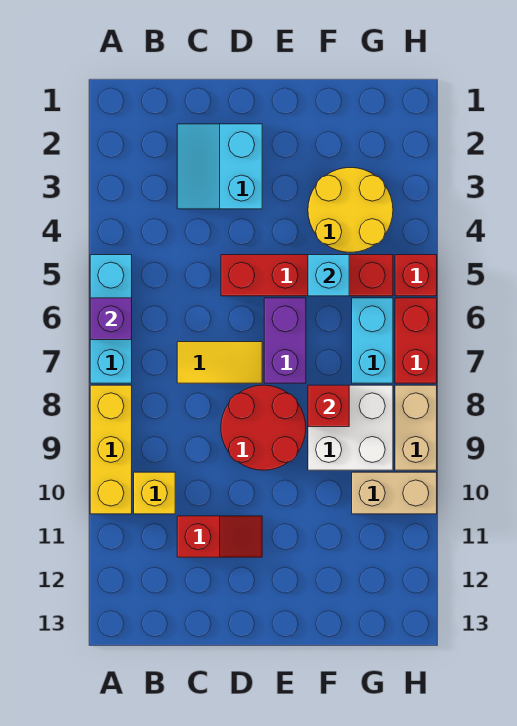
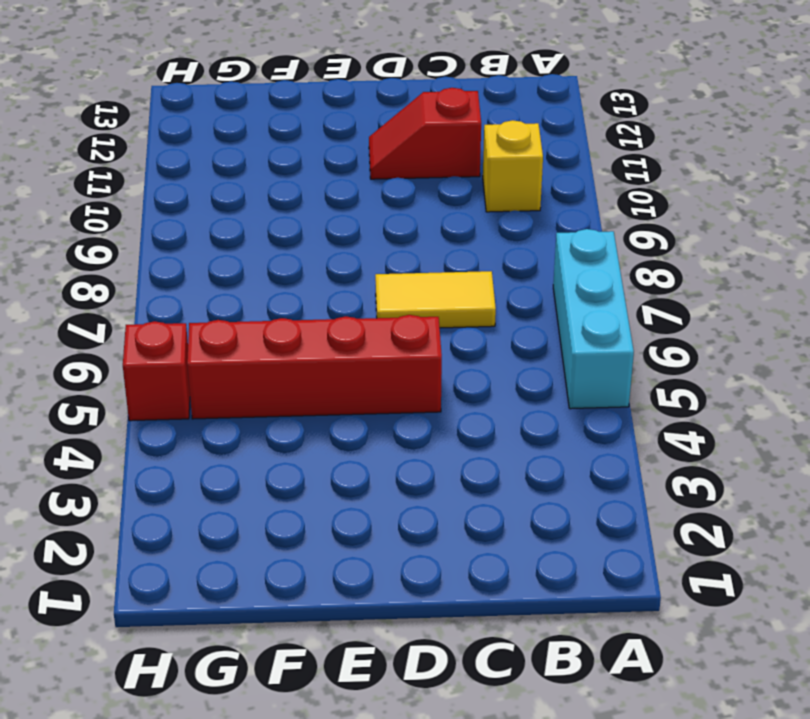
none -> yellow brick A8:A10 level 1
none -> cyan slope C2:D3 level 1 top D
none -> red round brick D8:E9 level 1

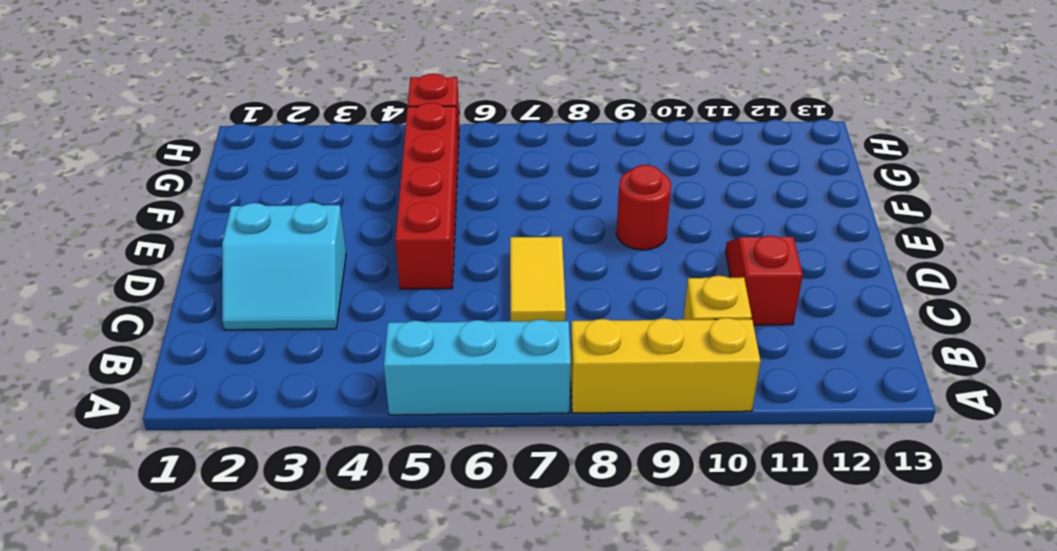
red round brick E9 level 1 -> red round brick D8:E9 level 1
none -> purple brick E6:E7 level 1
none -> yellow round brick F3:G4 level 1
none -> white brick F8:G9 level 1

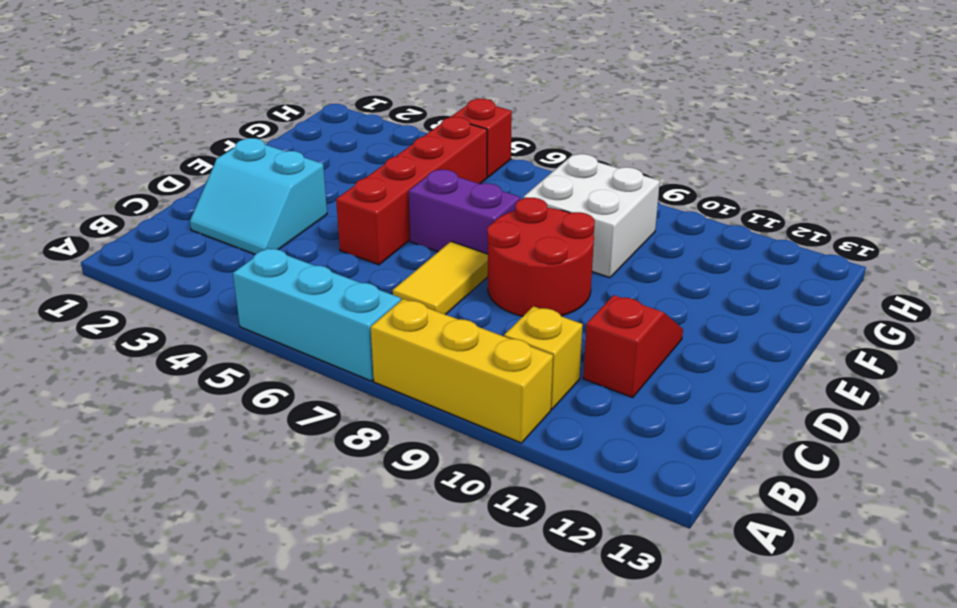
none -> yellow round brick F3:G4 level 1
none -> cyan brick G6:G7 level 1
none -> tan brick G10:H10 level 1

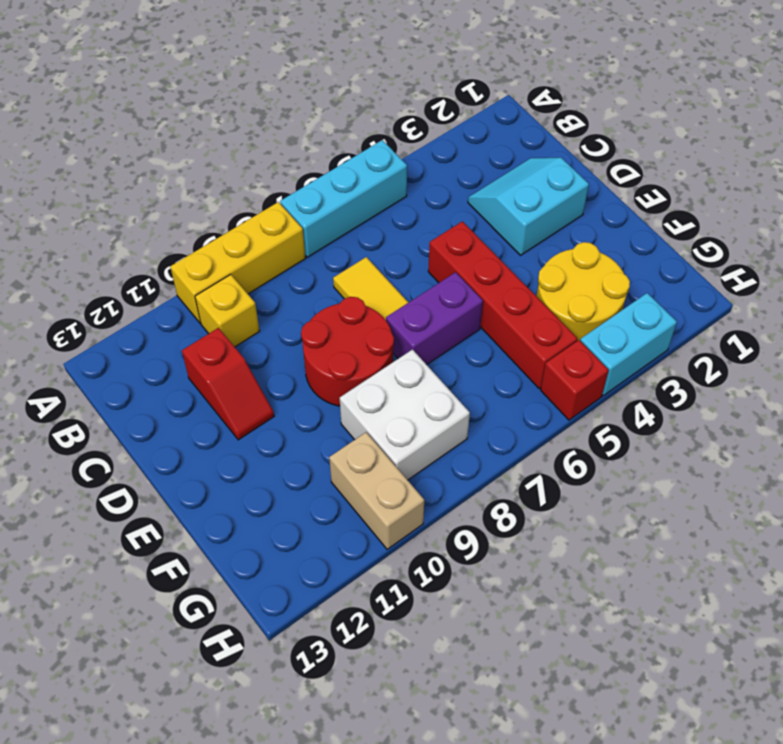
cyan brick H3:H4 level 1 -> cyan brick G6:G7 level 1
none -> red brick H6:H7 level 1
none -> tan brick H8:H9 level 1
none -> purple brick A6 level 2

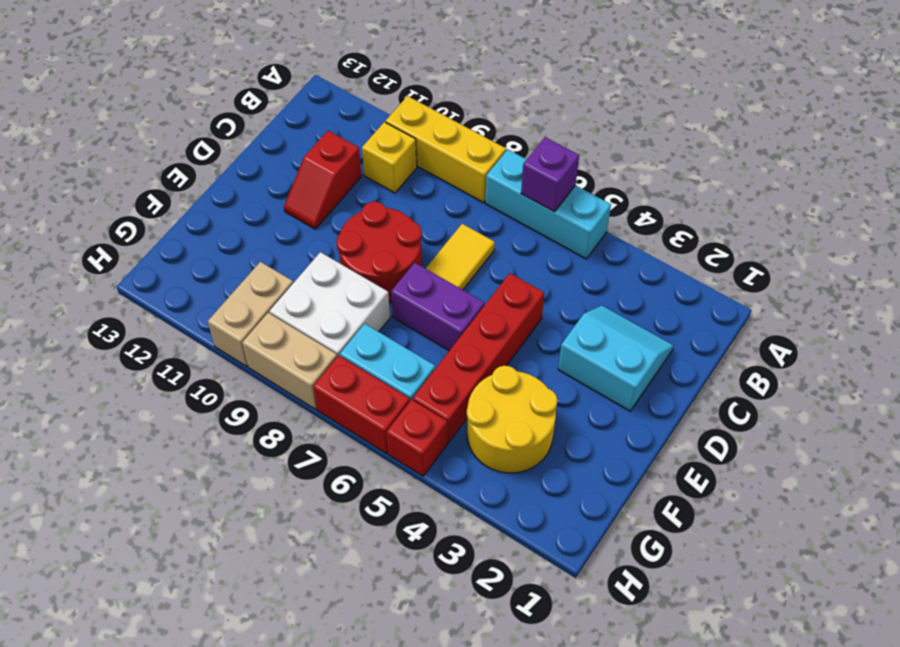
none -> cyan brick F5 level 2
none -> red brick F8 level 2

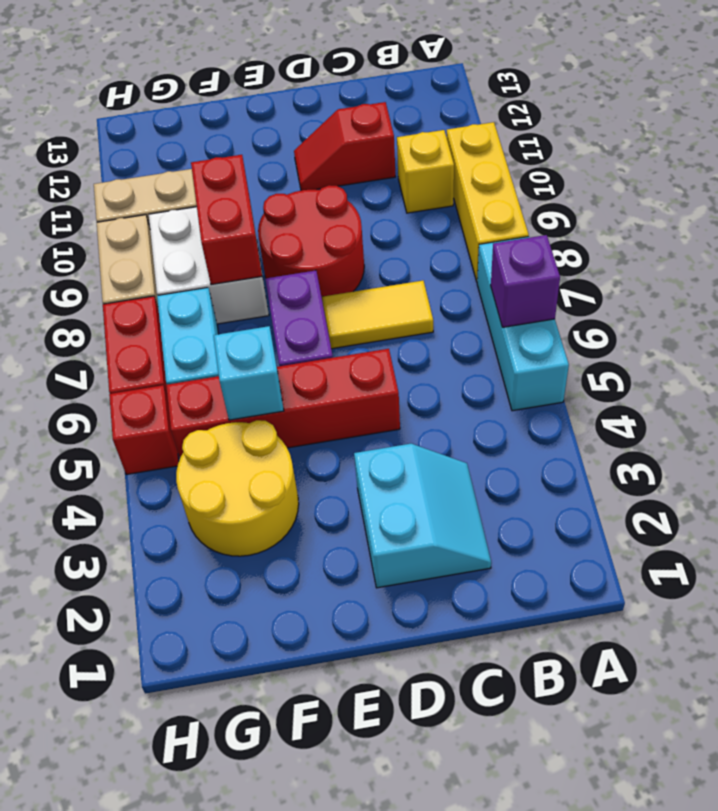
red brick F8:F9 level 2 -> red brick F8 level 2

